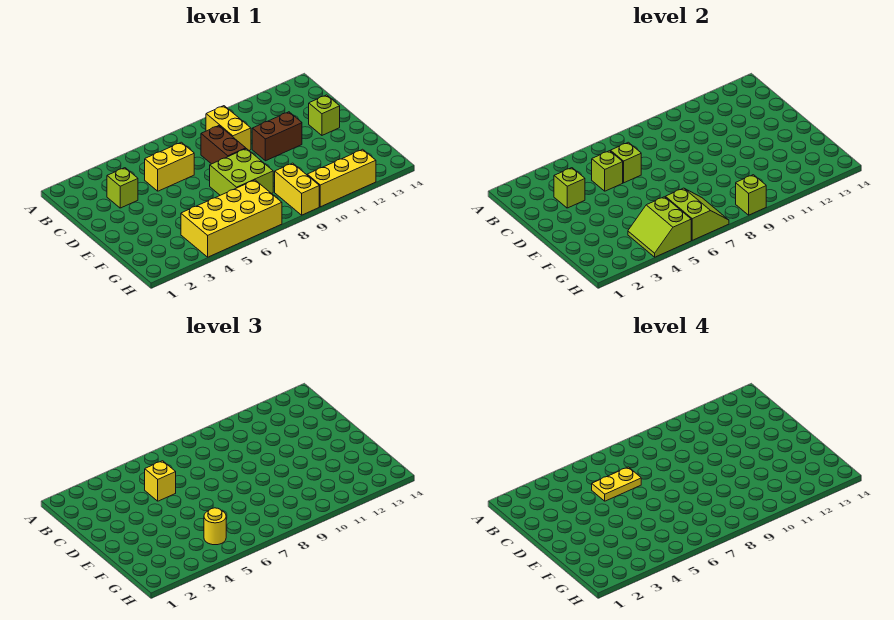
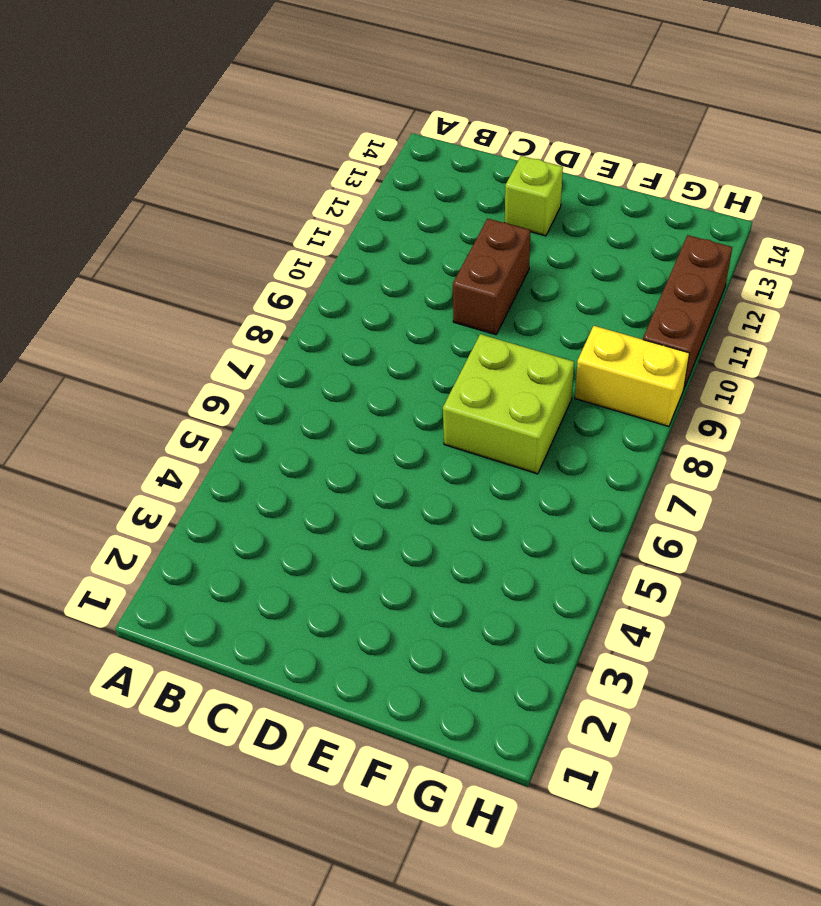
brown brick H10:H12 level 1 -> yellow brick H10:H12 level 1
none -> yellow brick B9:C9 level 1
none -> lime brick C3 level 1
none -> yellow brick C5:C6 level 1

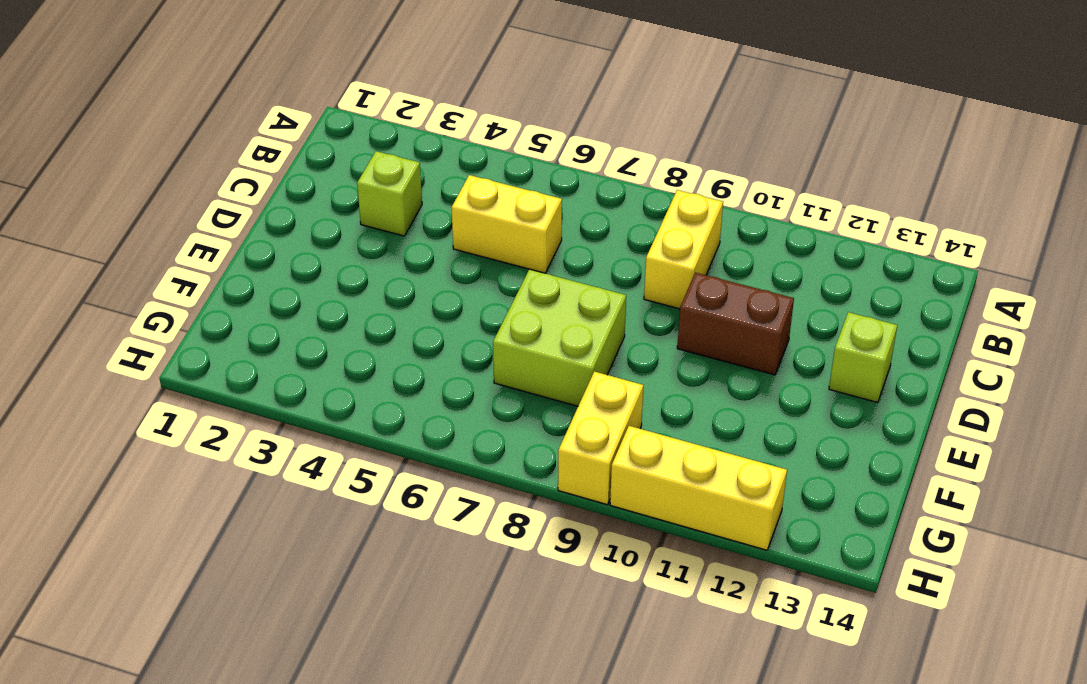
none -> brown brick C8:D8 level 1
none -> yellow brick G4:H7 level 1
none -> lime brick C3 level 2

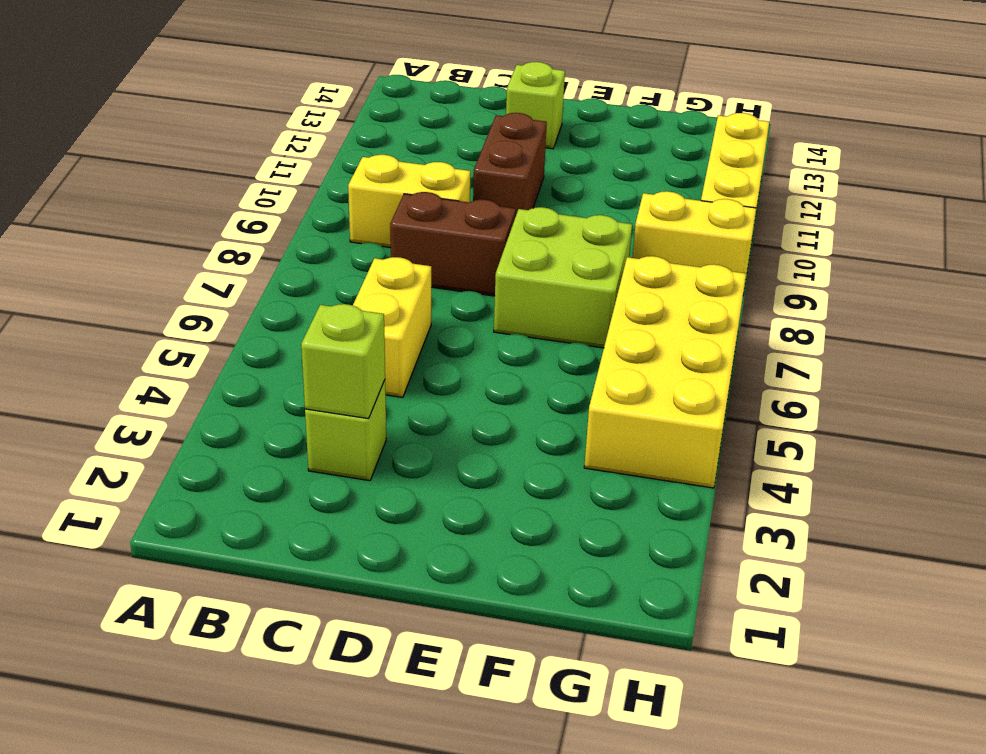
none -> lime brick C5 level 2
none -> lime brick C6 level 2
none -> lime slope G4:H5 level 2 top 5

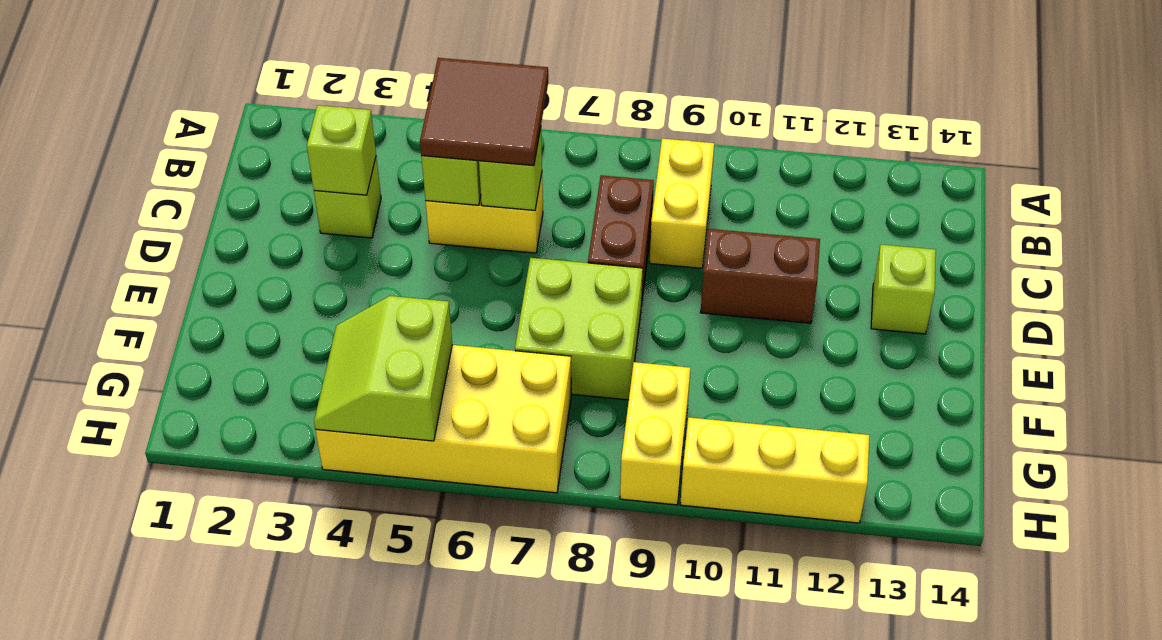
brown tile B5:C6 level 3 -> yellow brick C5 level 3
none -> lime slope G6:H7 level 2 top 6
none -> lime brick H9 level 2
none -> yellow round brick G5 level 3

